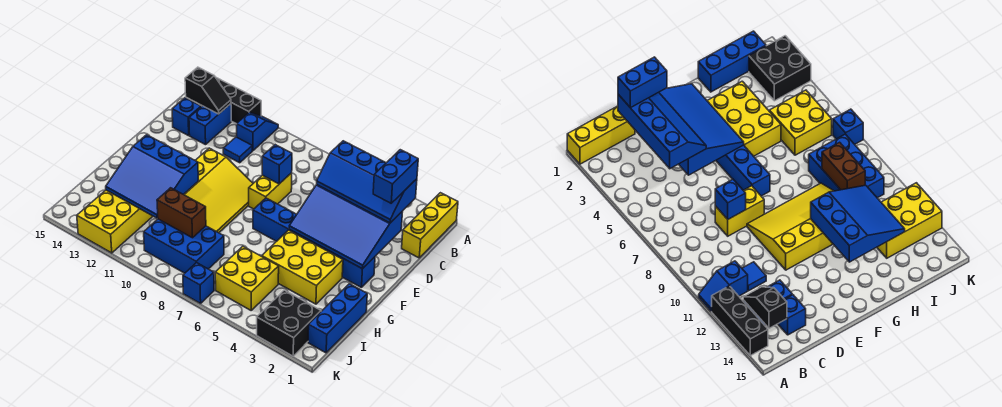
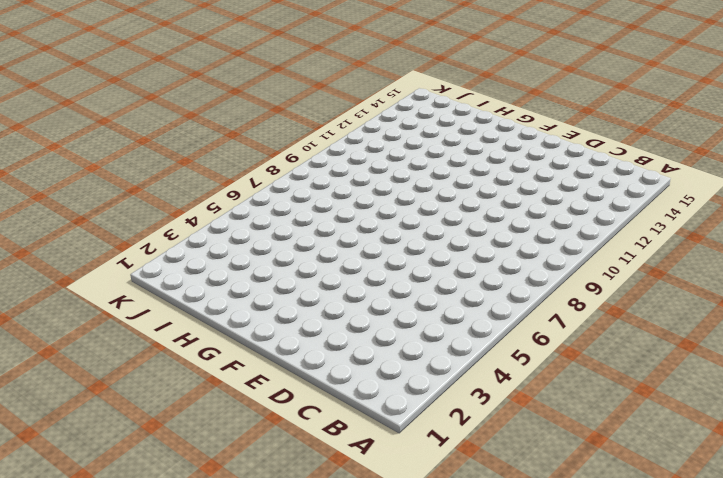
none -> yellow brick A1:C1 level 1
none -> blue slope A11:B11 level 1 top B
none -> black brick A12:A14 level 1

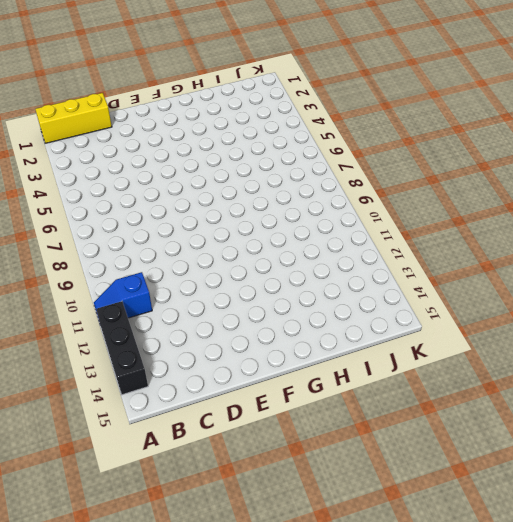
none -> blue brick B13:C13 level 1
none -> blue tile C11 level 1
none -> blue brick C14 level 1

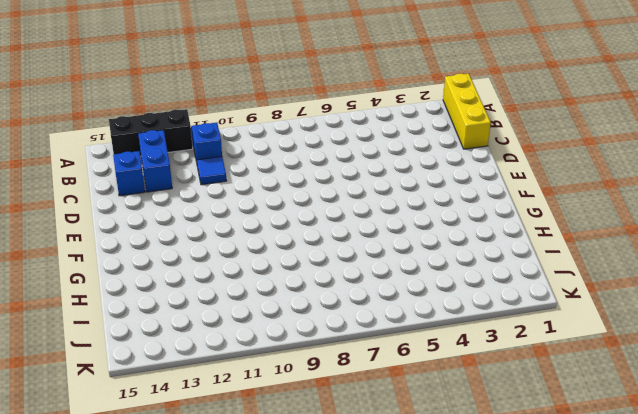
none -> yellow brick D8:E8 level 1
none -> yellow slope E9:H11 level 1 top 11
none -> blue brick F2:F7 level 1

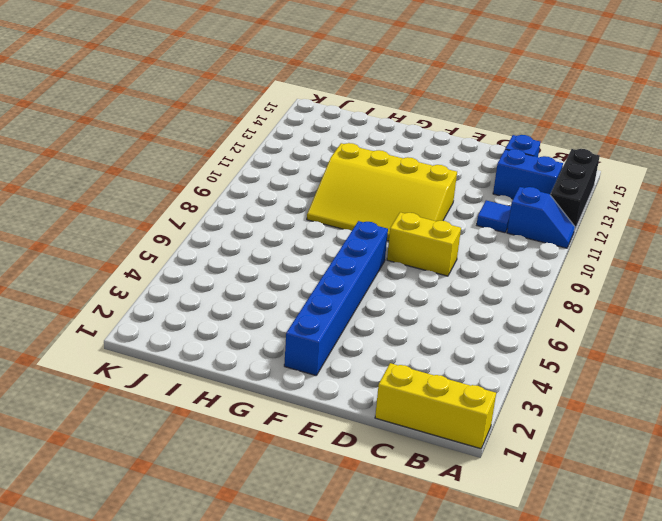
none -> yellow brick G3:H5 level 1
none -> blue brick H1:J1 level 1
none -> yellow brick I5:J6 level 1

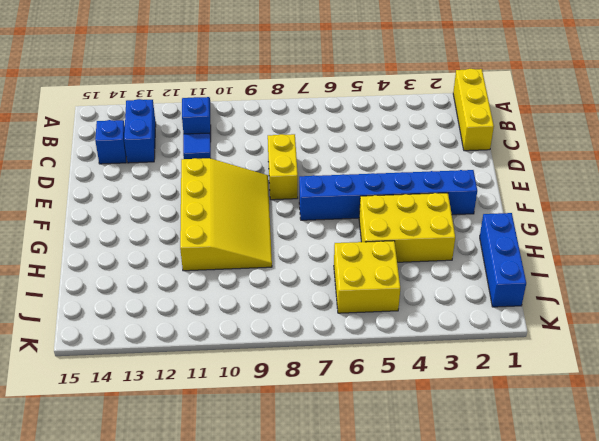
none -> black brick A12:A14 level 1
none -> blue brick I8:J10 level 1
none -> yellow brick I12:K13 level 1

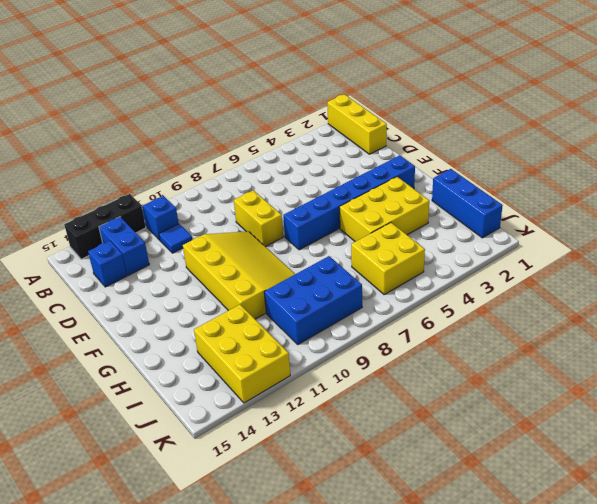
none -> black brick J2:K3 level 1
none -> blue brick K7 level 1
none -> black slope B13:B14 level 2 top 14

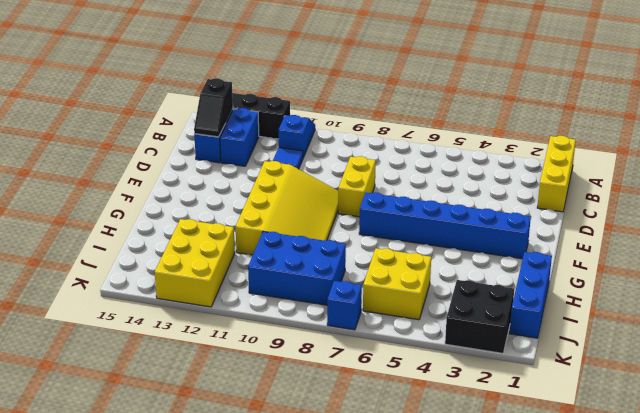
black slope B14:C14 level 2 top B -> black slope B13:B14 level 2 top 14
none -> yellow brick G3:H5 level 1
none -> blue slope D2:F5 level 2 top D
none -> blue brick D8 level 2

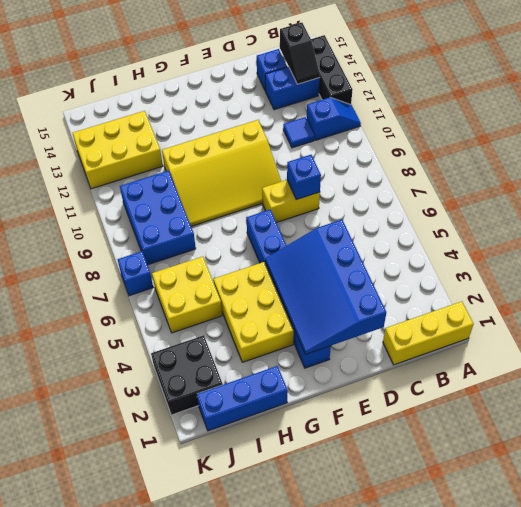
none -> blue slope G11:I13 level 2 top G
none -> brown brick I9:I10 level 2
none -> blue slope C2:D5 level 3 top C

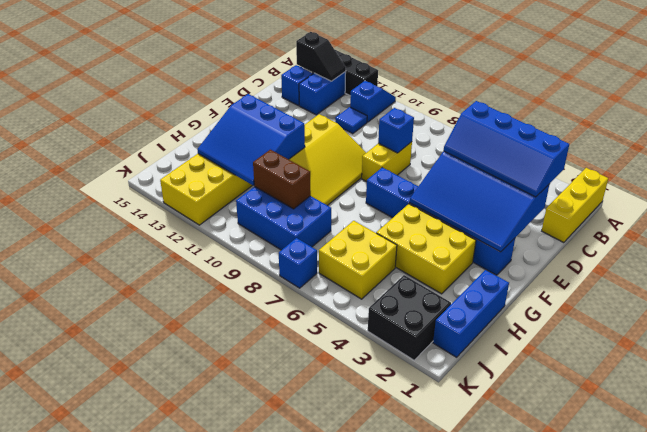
none -> blue brick C2:D2 level 4

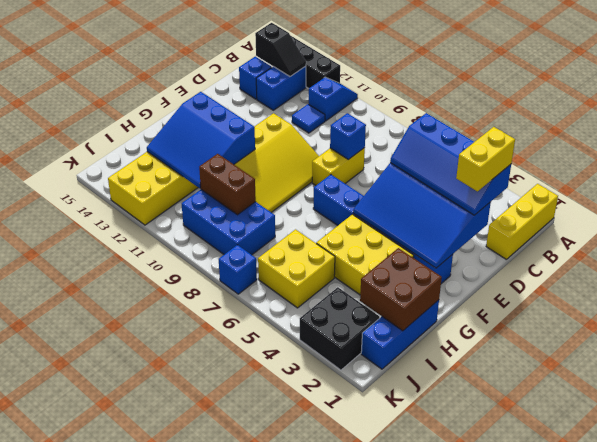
yellow brick C2:D2 level 4 -> blue brick C2:D2 level 4
brown brick H1:I2 level 2 -> none

